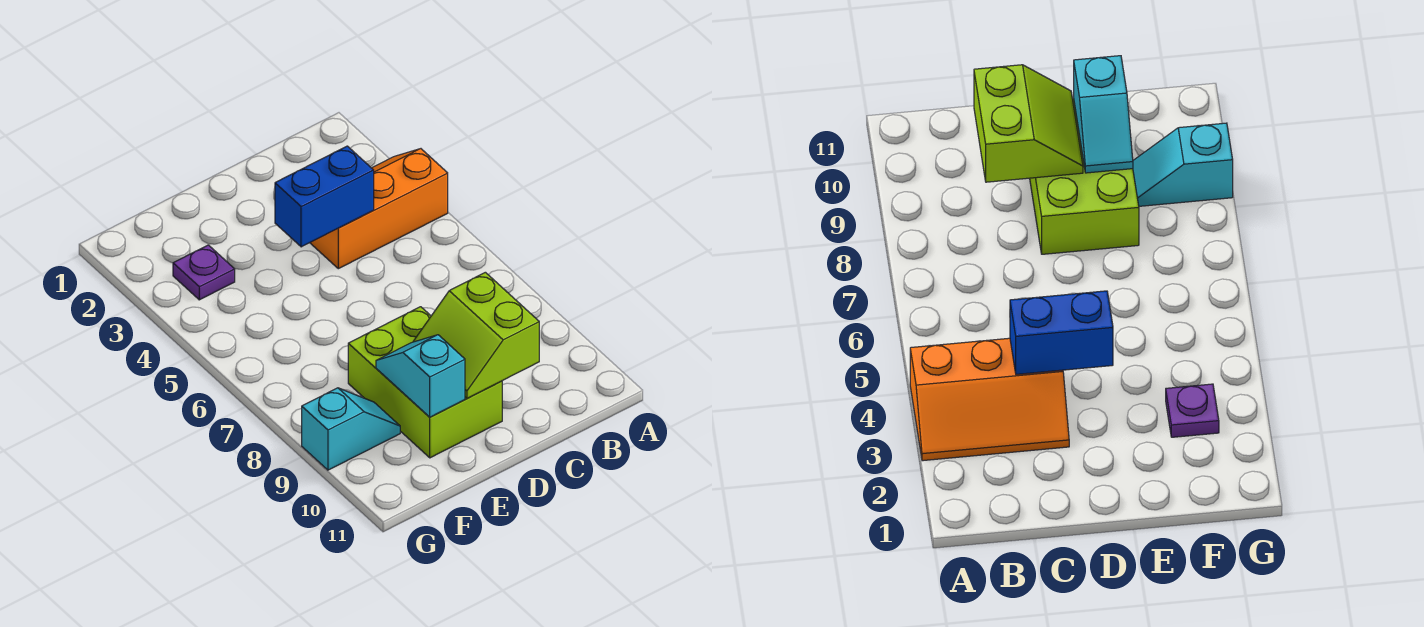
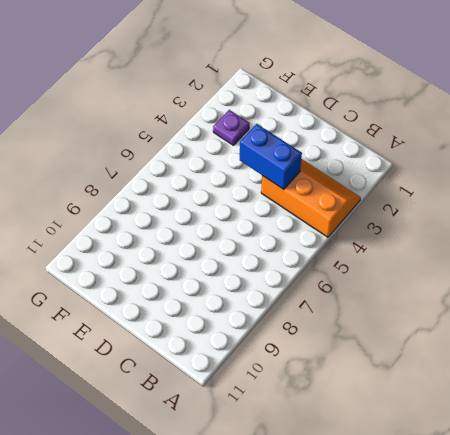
none -> lime brick D8:E10 level 1
none -> cyan slope F9:G9 level 1 top G

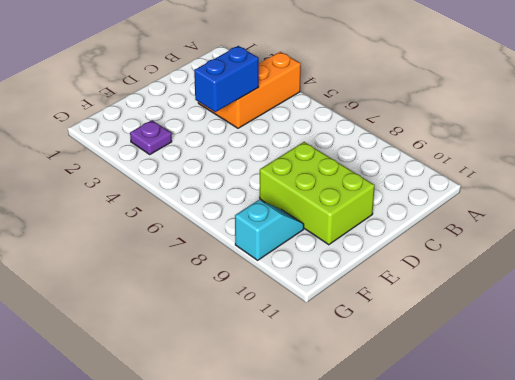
none -> lime slope C9:D10 level 2 top C
none -> cyan slope E9:E10 level 2 top 10

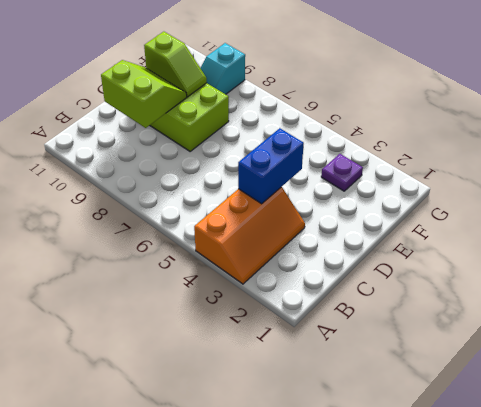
lime slope E9:E10 level 2 top 10 -> cyan slope E9:E10 level 2 top 10

